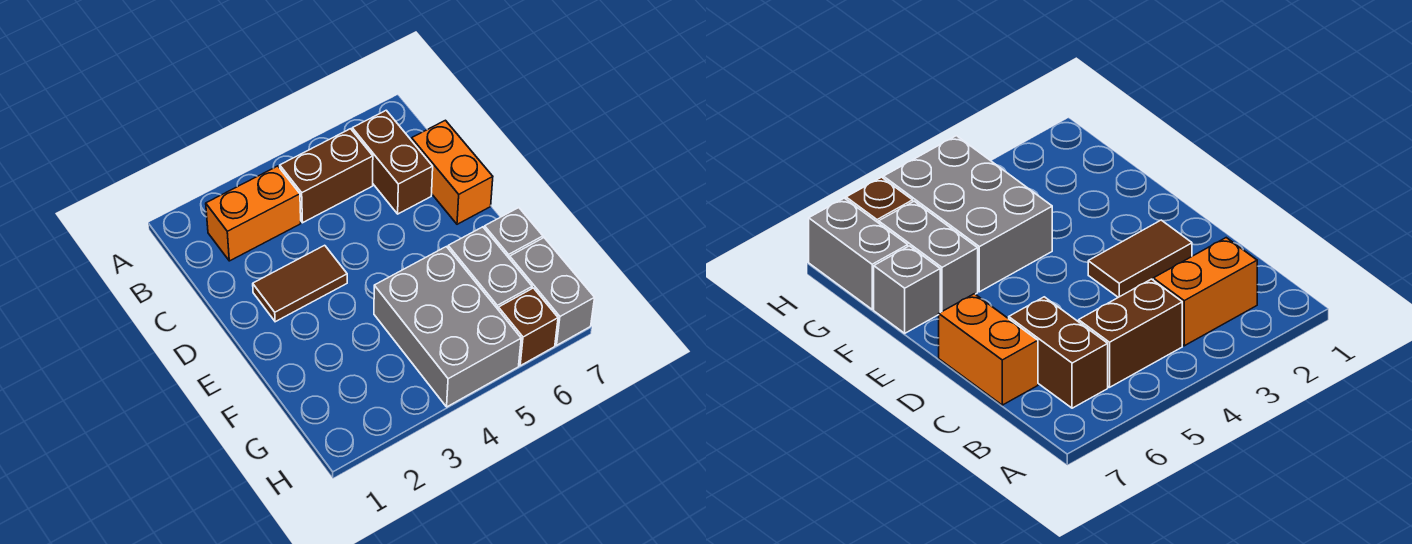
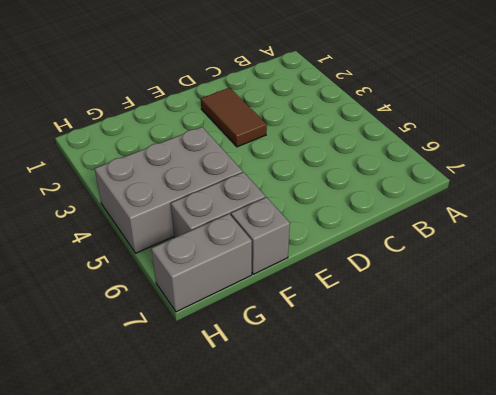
none -> orange brick B2:B3 level 1
none -> brown brick B4:B5 level 1

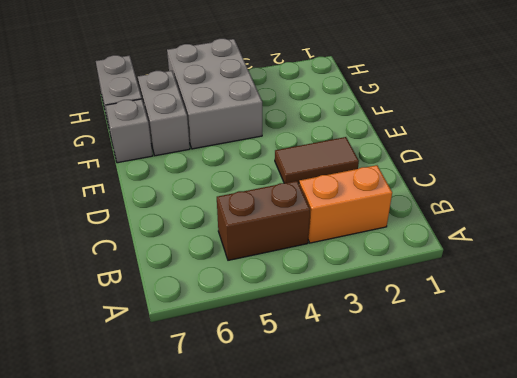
none -> brown brick B6:C6 level 1
none -> orange brick C7:D7 level 1

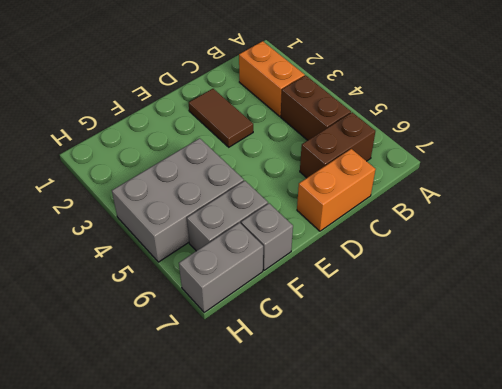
none -> brown brick H6 level 1

